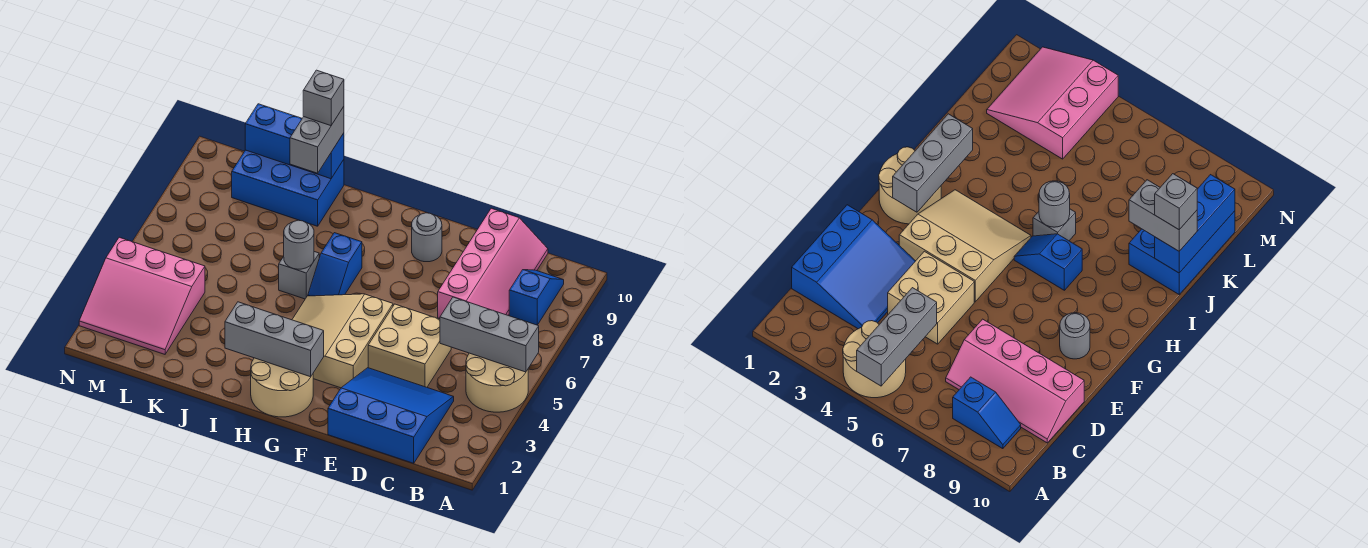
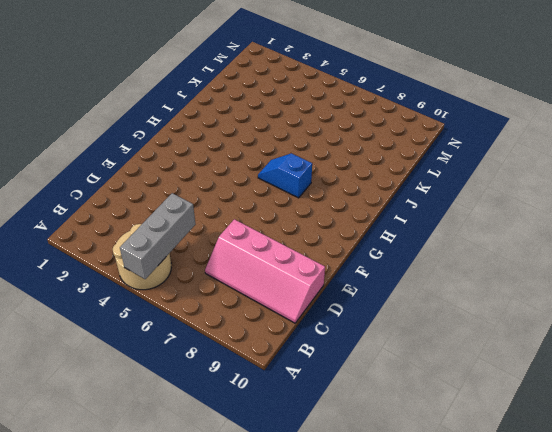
none -> blue slope B8:B9 level 1 top 8
none -> blue slope C1:E3 level 1 top 1
none -> tan brick D4:E5 level 1

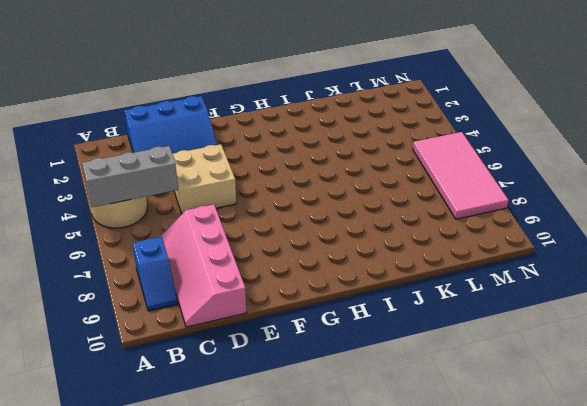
pink tile M5:N8 level 1 -> none
none -> tan slope F3:H5 level 1 top F
none -> grey round brick F9 level 1
none -> tan round brick G1:H2 level 1

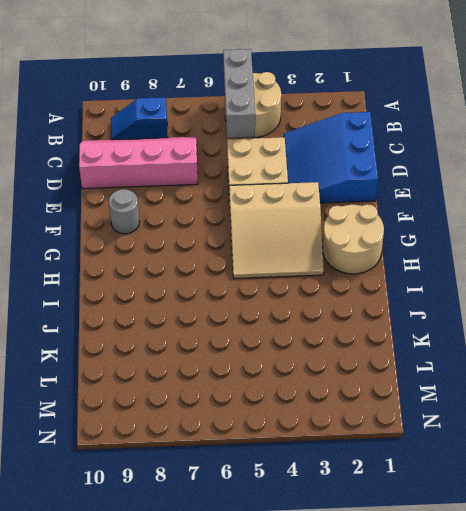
none -> blue slope H6:H7 level 1 top 7
none -> grey brick I6 level 1
none -> blue brick J9:L10 level 1

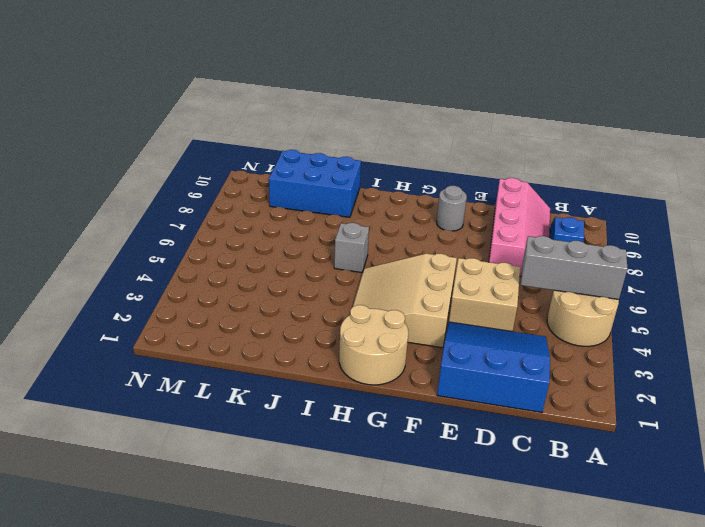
none -> blue slope H6:H7 level 1 top 7
none -> pink slope L2:N4 level 1 top 4
none -> grey brick G2:I2 level 2

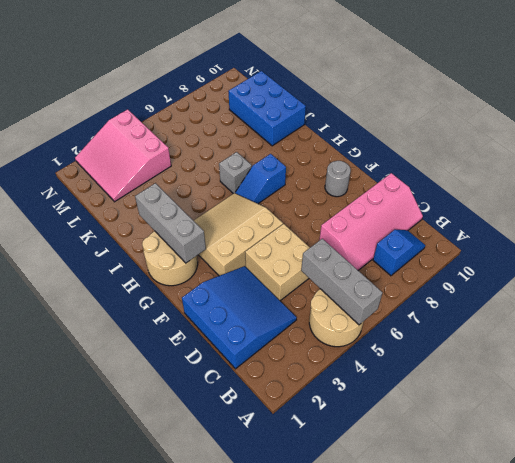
none -> grey round brick I6 level 2
none -> blue brick J10:L10 level 2
none -> grey brick J9:J10 level 3

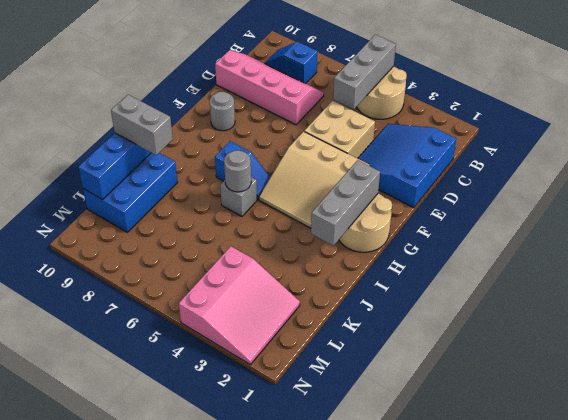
none -> grey brick J10 level 4

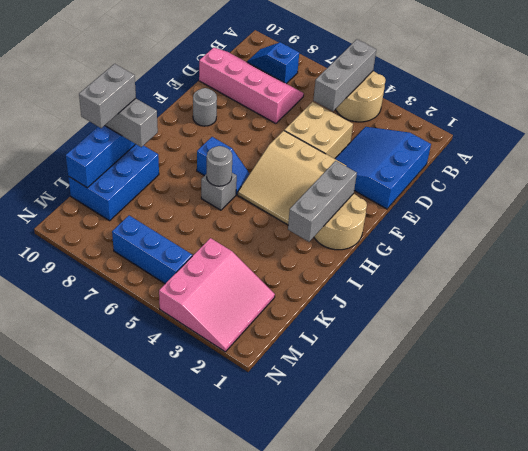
grey brick J10:K10 level 4 -> grey brick J10 level 4
blue brick M5:M7 level 1 -> none

